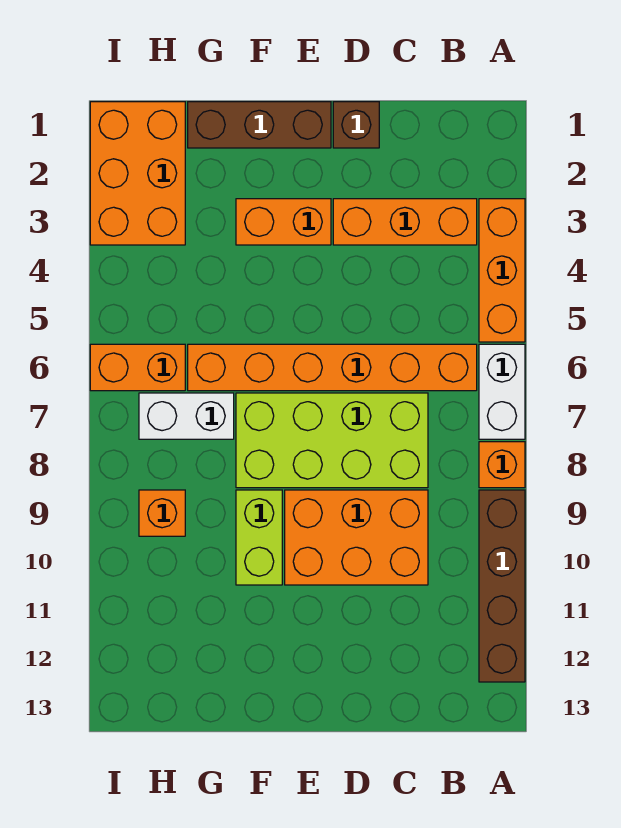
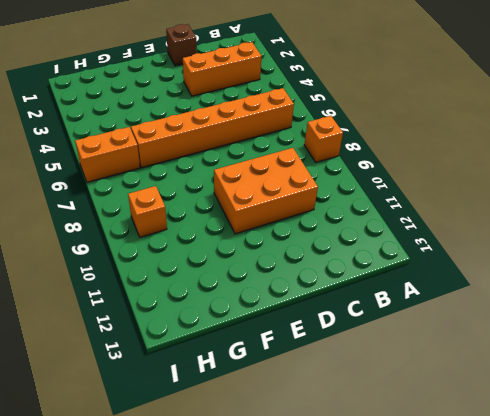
none -> orange brick A3:A5 level 1
none -> white brick A6:A7 level 1
none -> brown brick A9:A12 level 1

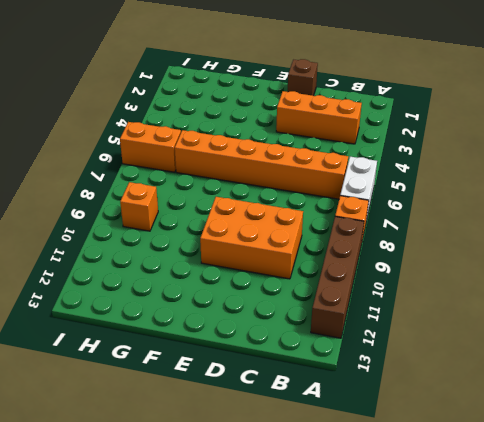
none -> orange brick A3:A5 level 1
none -> lime brick C7:F8 level 1
none -> brown brick E1:G1 level 1

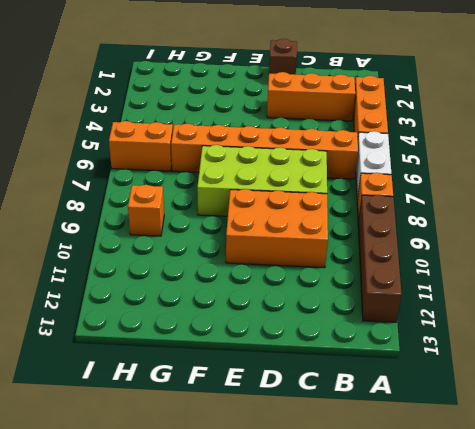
none -> brown brick E1:G1 level 1
none -> orange brick E3:F3 level 1
none -> lime brick F9:F10 level 1

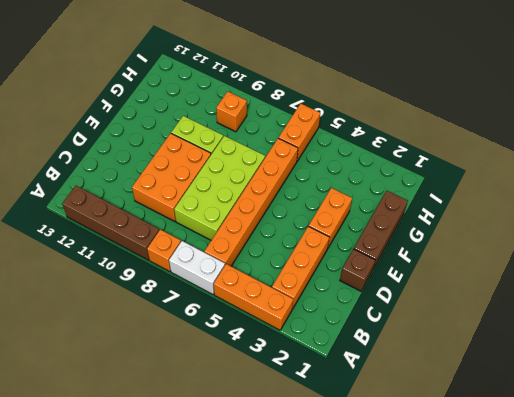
none -> white brick G7:H7 level 1
none -> orange brick H1:I3 level 1

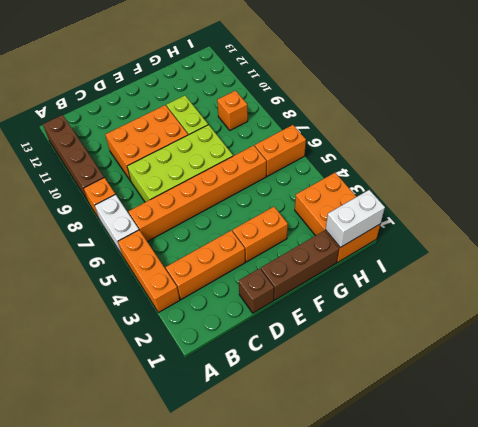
white brick H1:I1 level 2 -> white brick G7:H7 level 1

